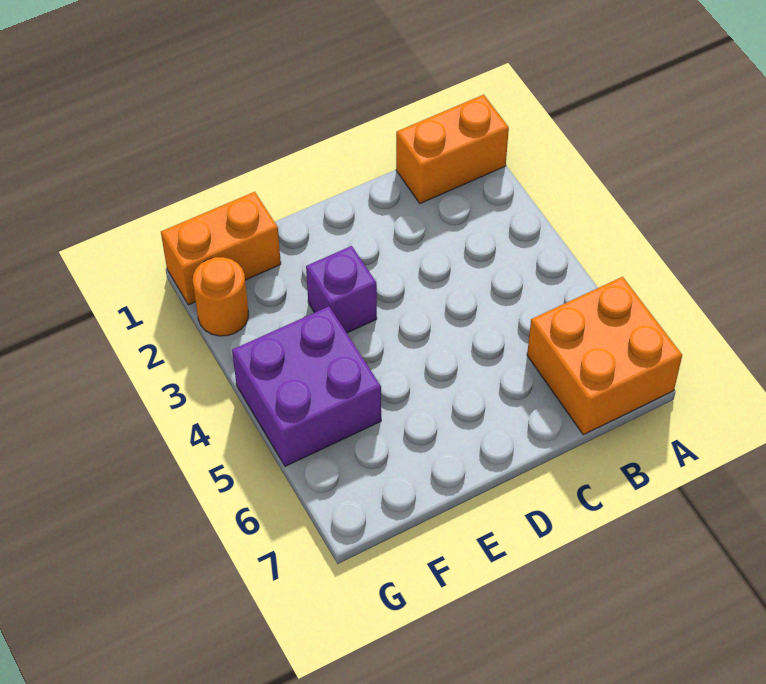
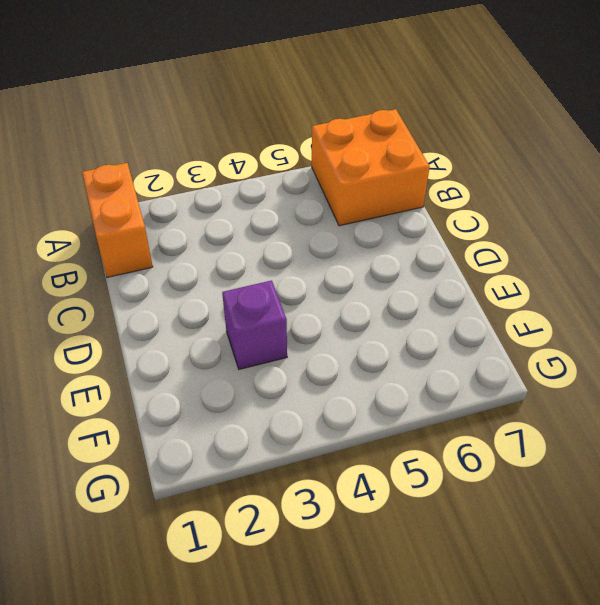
none -> orange brick F1:G1 level 1
none -> purple brick F4:G5 level 1

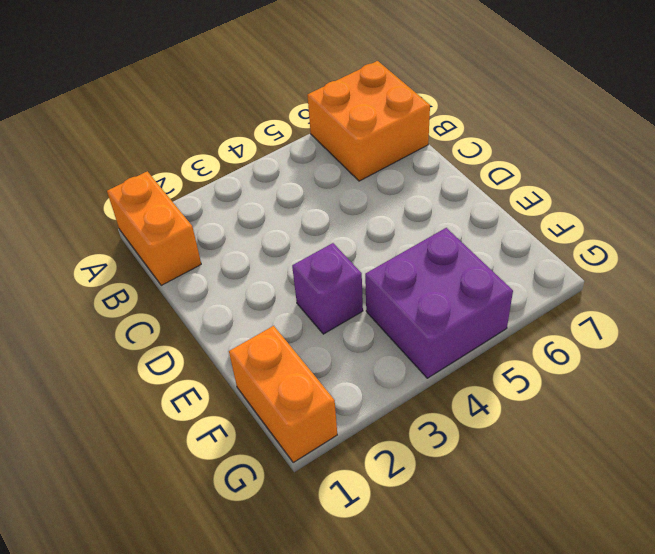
none -> orange round brick G2 level 1

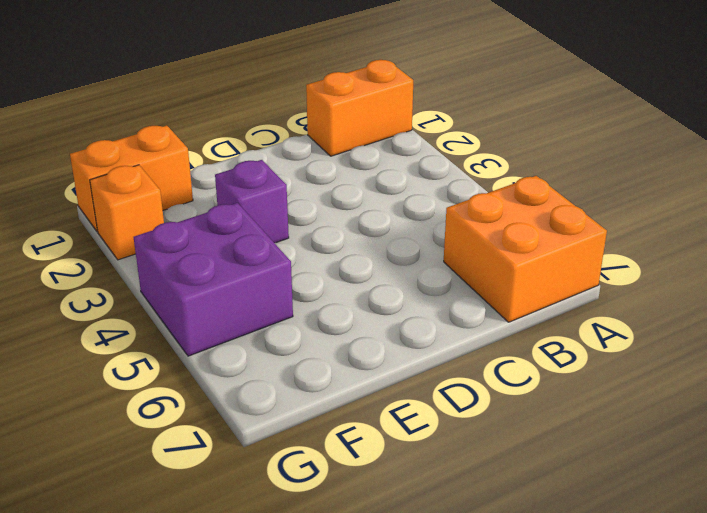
orange brick G2 level 1 -> orange round brick G2 level 1

